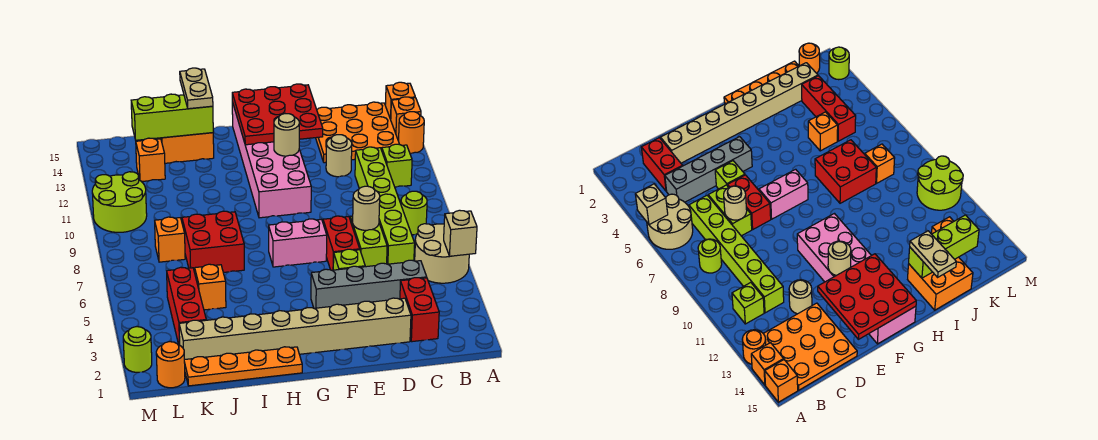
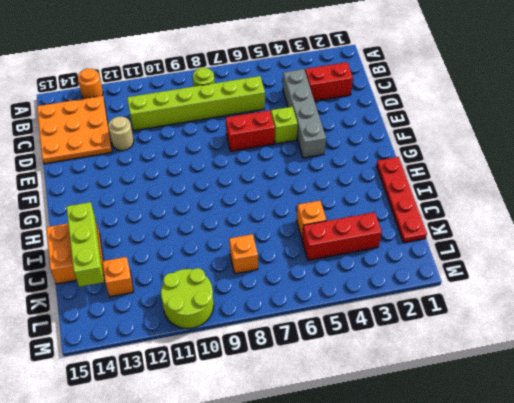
red plate H1:K1 level 1 -> orange plate H1:K1 level 1
none -> tan round brick A5:B6 level 1
none -> orange brick A14 level 1
none -> orange brick A15 level 1
none -> lime brick B11 level 1

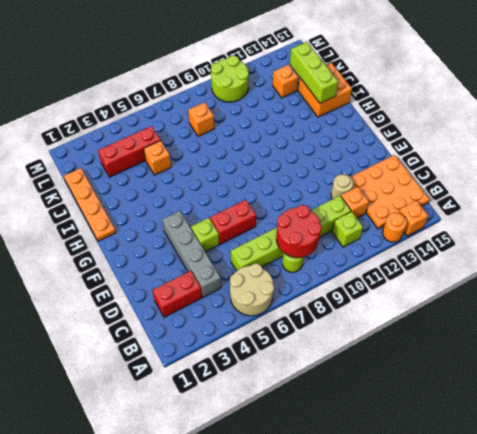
red round brick B8:C9 level 2 -> none
orange brick C12 level 1 -> orange brick A15 level 1
none -> tan brick D2:K2 level 1
none -> lime brick D6:D7 level 1
none -> pink brick F7:G7 level 1
none -> pink brick F10:G15 level 1

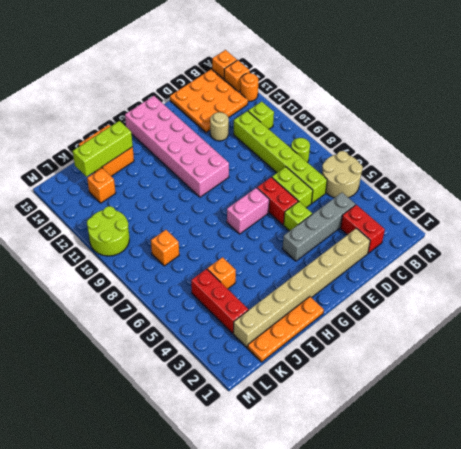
none -> red brick I7:J8 level 1
none -> orange round brick L1 level 1
none -> lime round brick M2 level 1
none -> tan brick A5 level 2

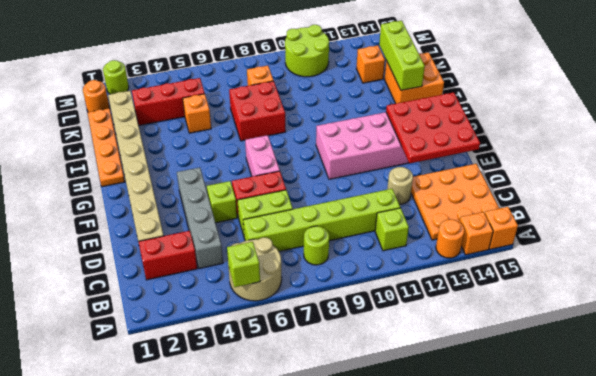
lime brick A5 level 2 -> tan brick A5 level 2
none -> tan round brick D7 level 2
none -> tan round brick F12 level 2
none -> tan plate I14:I15 level 3

